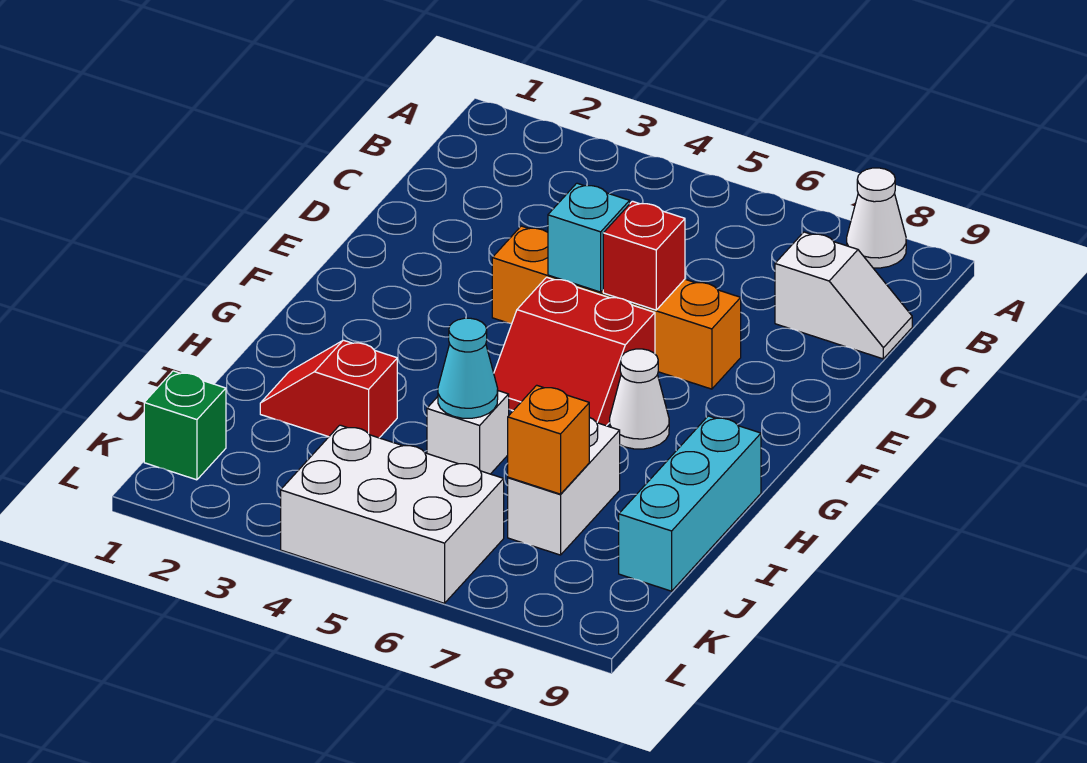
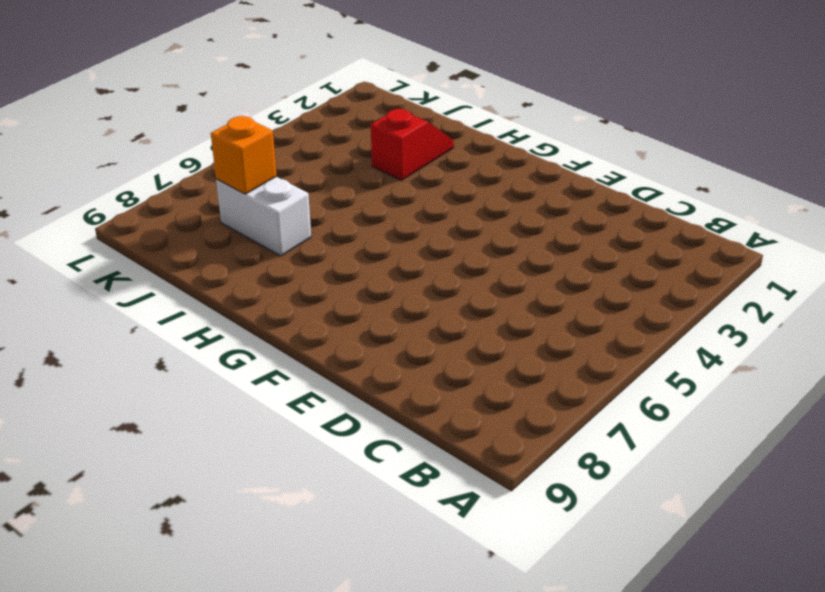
none -> white cone A8 level 1
none -> white slope C8:C9 level 1 top 8
none -> orange brick E4:E7 level 1

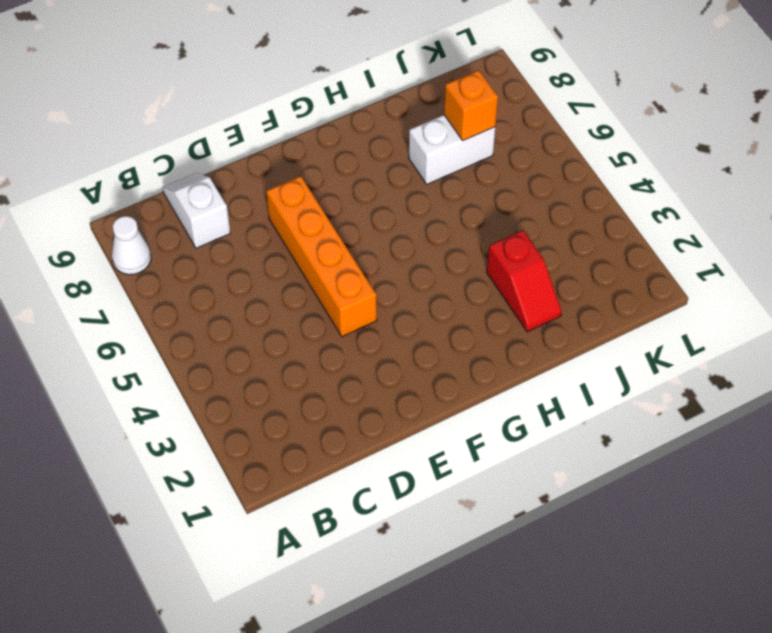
none -> red slope F5:G6 level 1 top F
none -> white cone G7 level 1
none -> cyan brick H9:J9 level 1

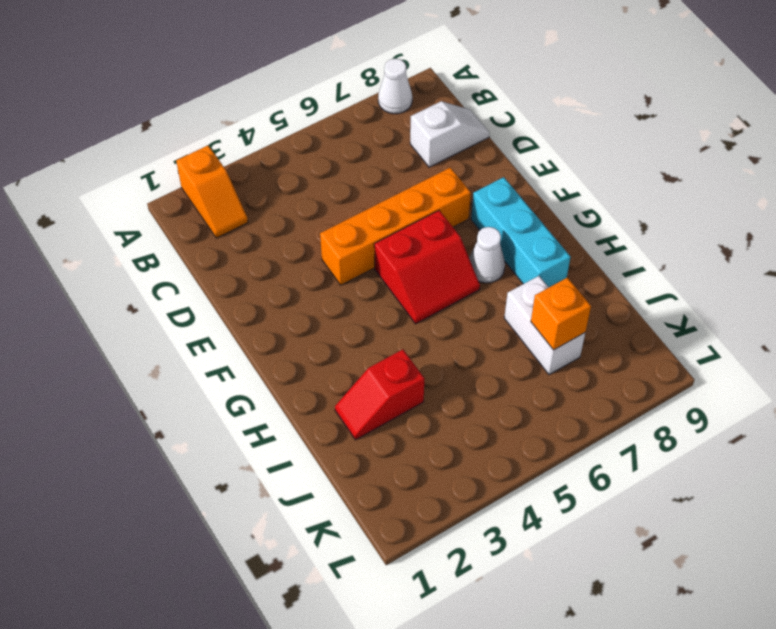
orange slope A2:B2 level 1 top A -> none
cyan brick F8:H8 level 1 -> cyan brick H9:J9 level 1
none -> white brick I5 level 1
none -> green brick K1 level 1
none -> white brick K4:L6 level 1

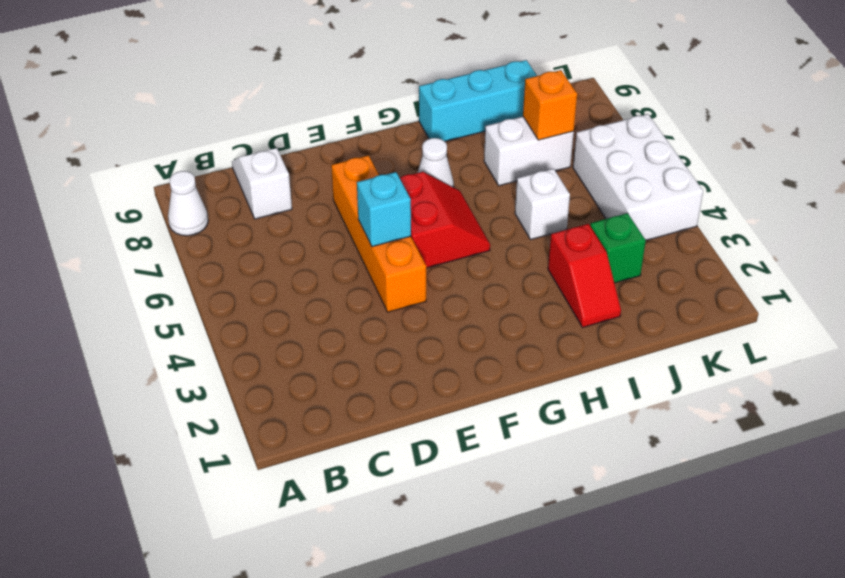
green brick J3 level 1 -> green brick K1 level 1
none -> red brick E6 level 2
none -> cyan cone I5 level 2

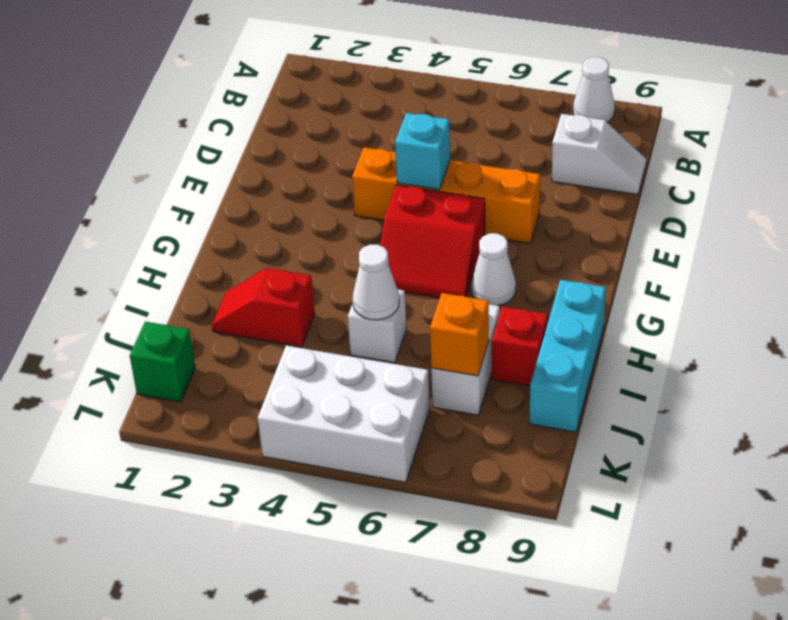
white cone I5 level 2 -> cyan cone I5 level 2
red brick I8 level 1 -> red brick E6 level 2

